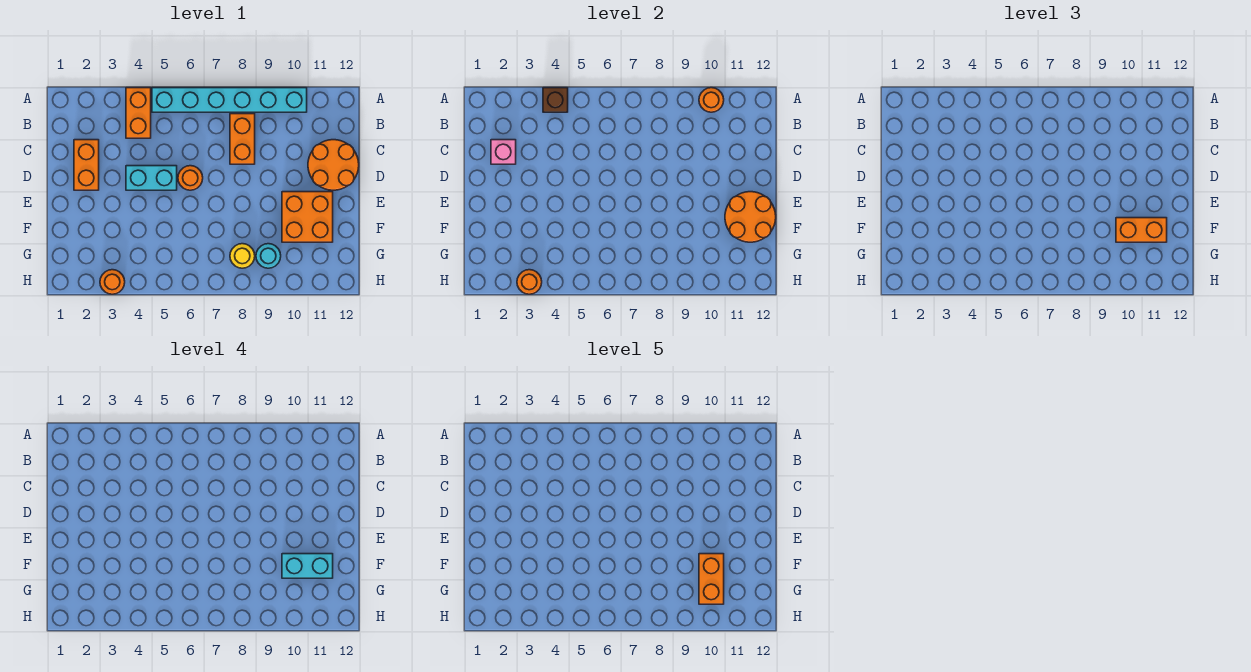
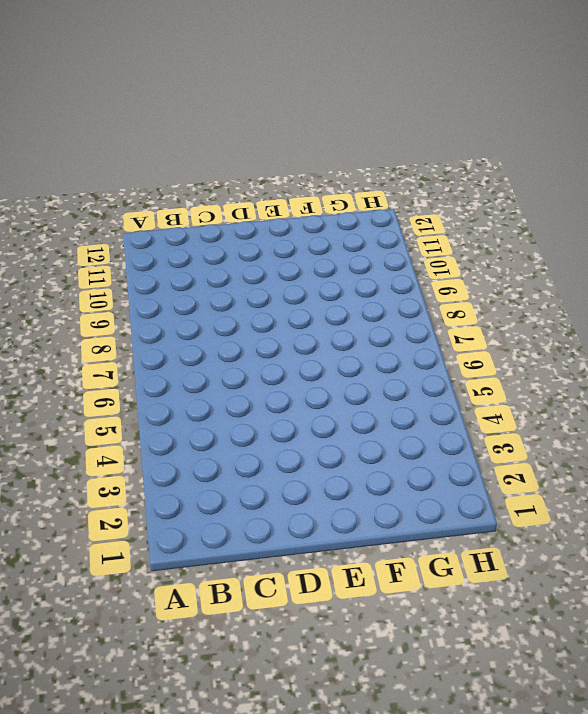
none -> orange brick A4:B4 level 1
none -> cyan brick A5:A10 level 1
none -> orange brick B8:C8 level 1

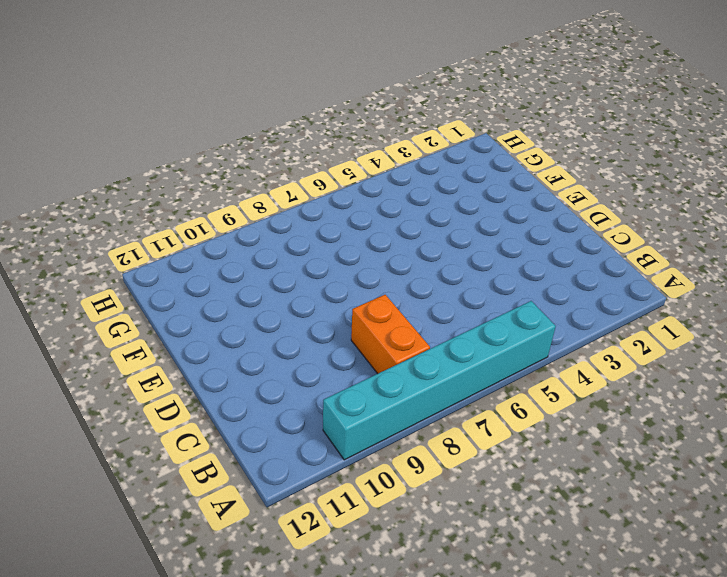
none -> orange brick A4:B4 level 1
none -> orange brick C2:D2 level 1
none -> orange round brick C11:D12 level 1

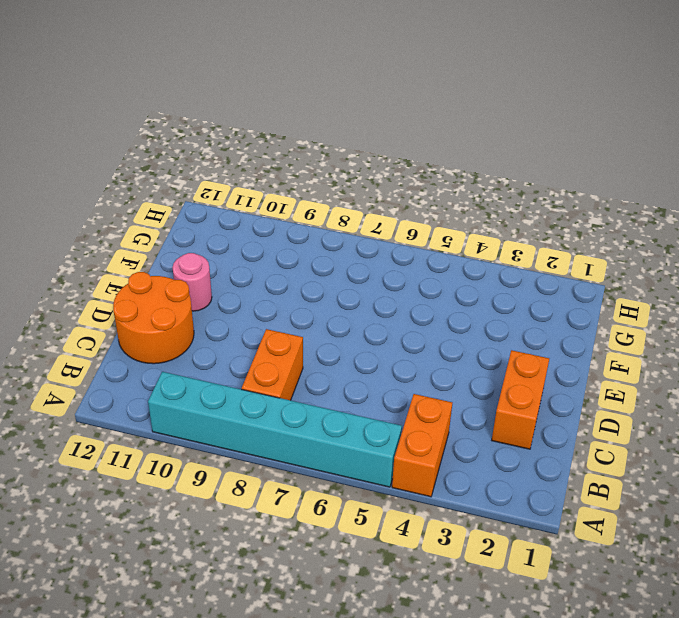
pink round brick E11 level 1 -> orange brick E10:F11 level 1
none -> cyan brick D4:D5 level 1
none -> orange round brick D6 level 1
none -> yellow round brick G8 level 1

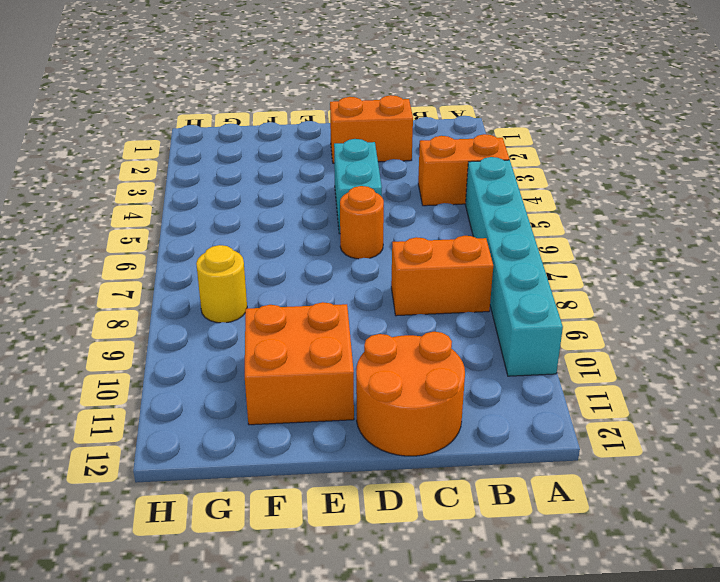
none -> cyan round brick G9 level 1
none -> orange round brick H3 level 1
none -> brown brick A4 level 2

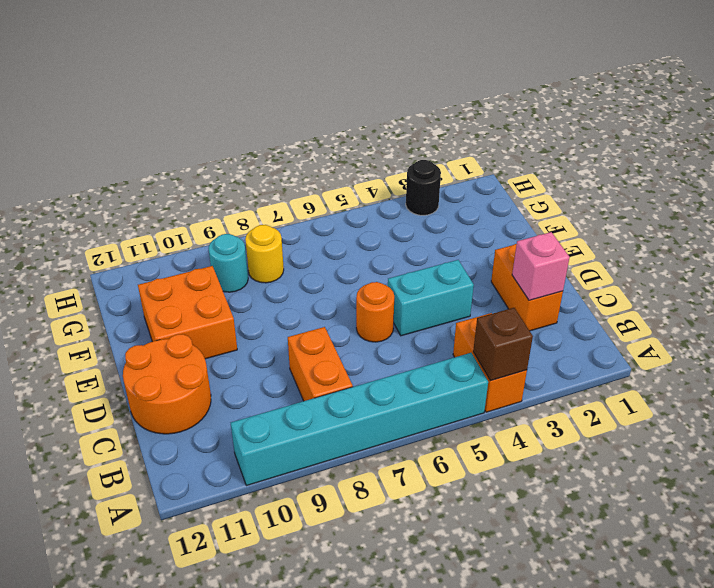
black round brick H3 level 1 -> orange round brick H3 level 1
none -> orange round brick A10 level 2
none -> orange round brick E11:F12 level 2
none -> orange round brick H3 level 2

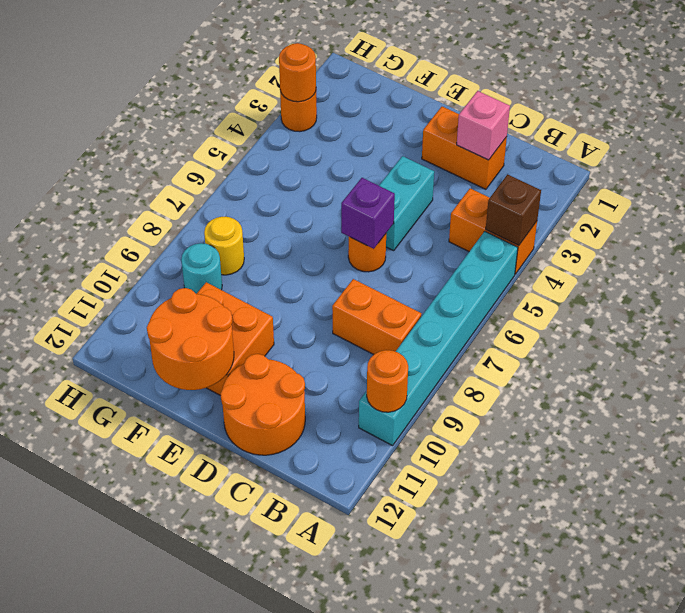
purple brick D6 level 2 -> none
none -> orange brick F10:F11 level 3
none -> cyan brick F10:F11 level 4
none -> orange brick F10:G10 level 5

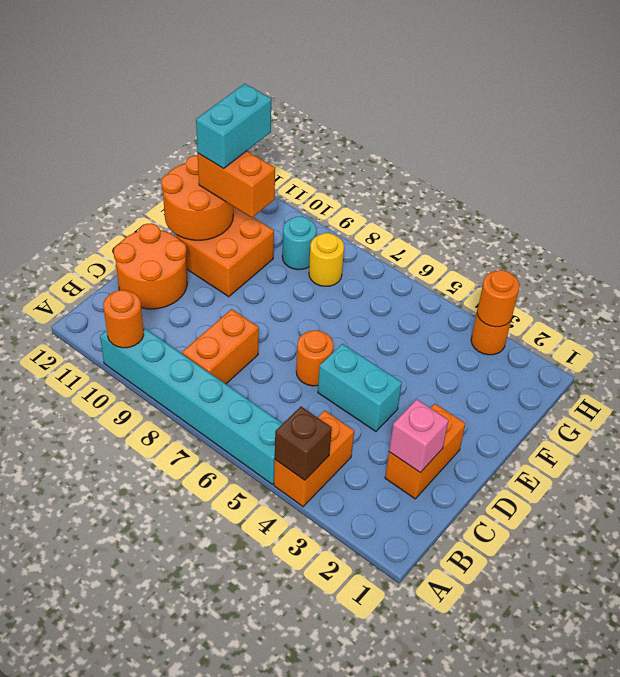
cyan brick F11:G11 level 4 -> cyan brick F10:F11 level 4
none -> orange brick F10:G10 level 5

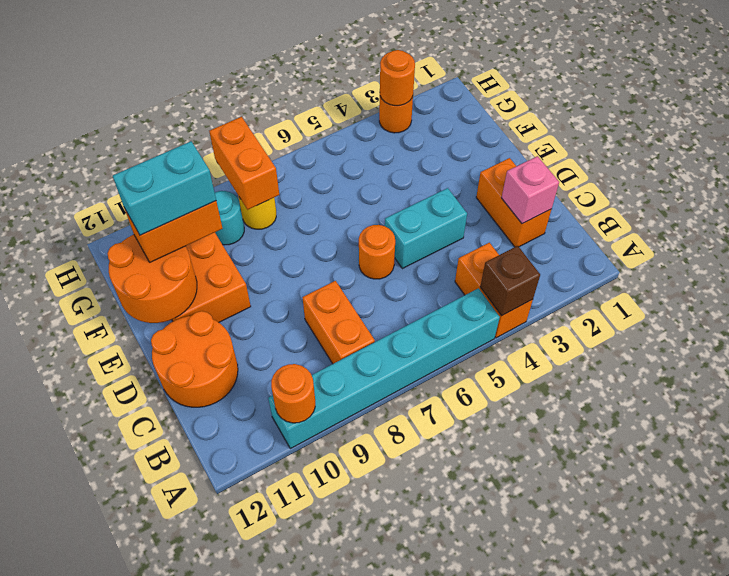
orange brick G8:H8 level 2 -> orange brick F10:G10 level 5

